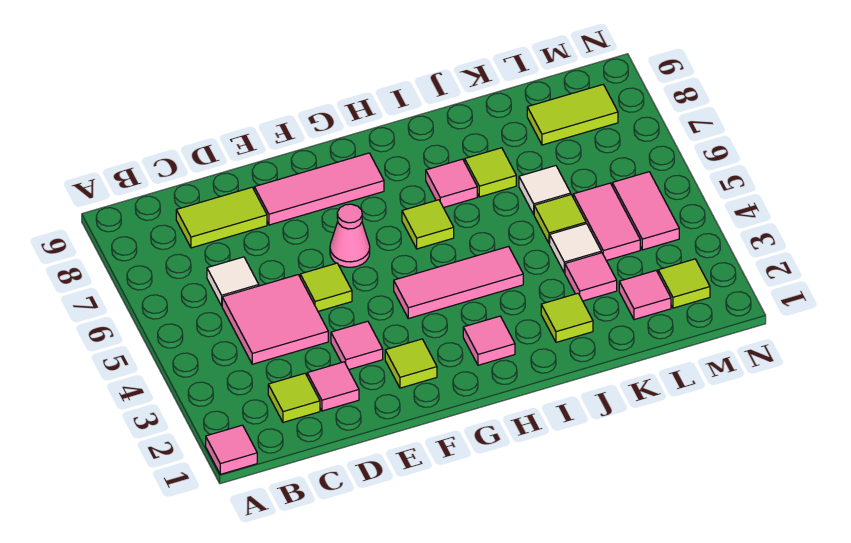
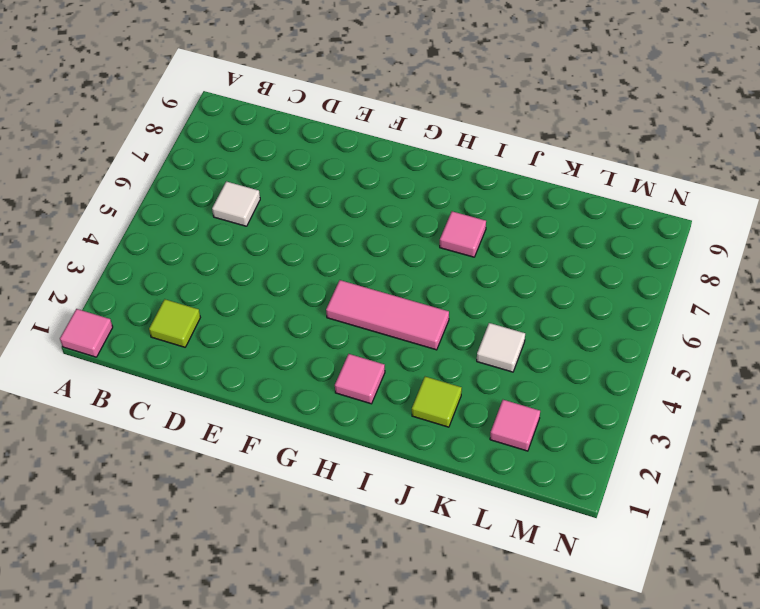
none -> pink tile C4:D5 level 1
none -> lime tile C8:D8 level 1
none -> pink tile D2 level 1

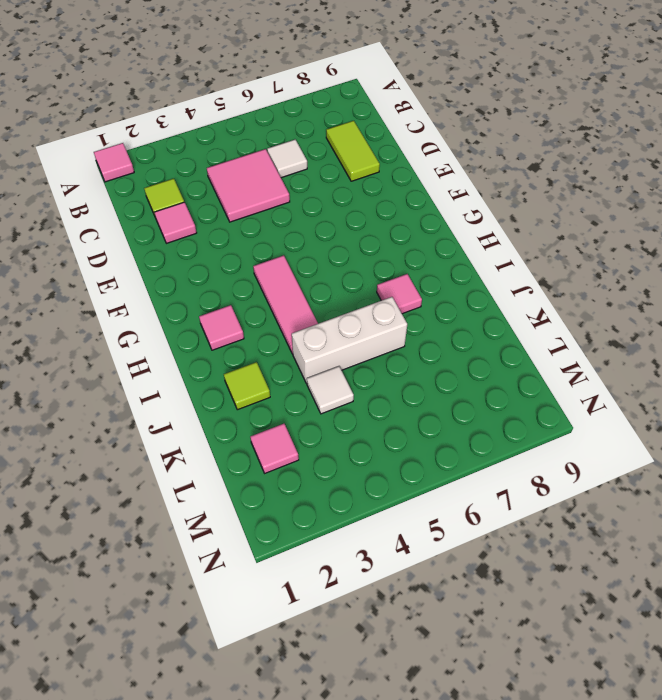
white brick J4:J6 level 1 -> none
none -> pink tile E3 level 1
none -> lime tile E5 level 1
none -> pink tile E8:G8 level 1

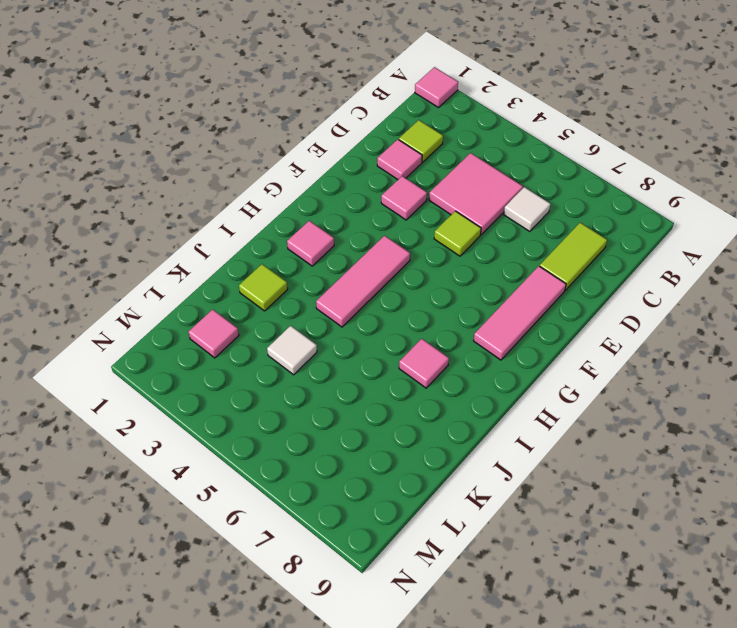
none -> lime tile F2 level 1
none -> pink cone F6 level 1
none -> lime tile H6 level 1

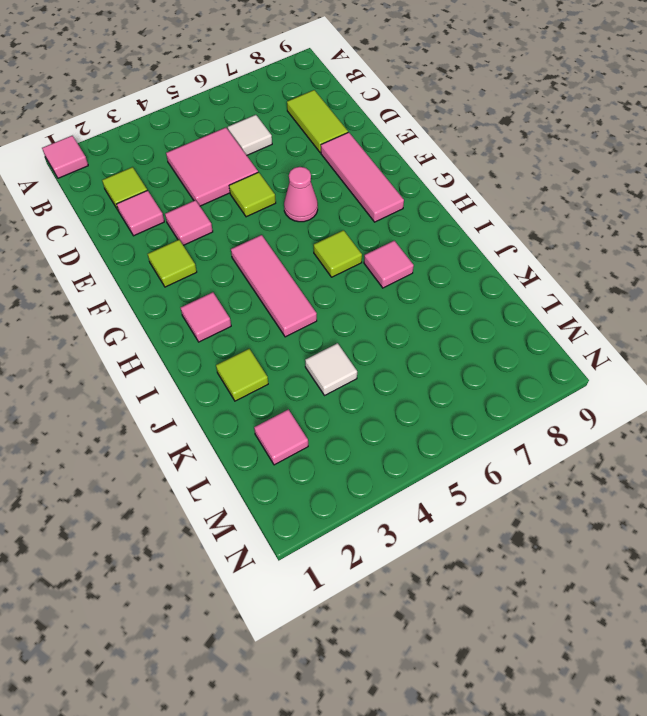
none -> lime tile J7 level 1
none -> pink tile K3 level 1
none -> lime tile K5 level 1

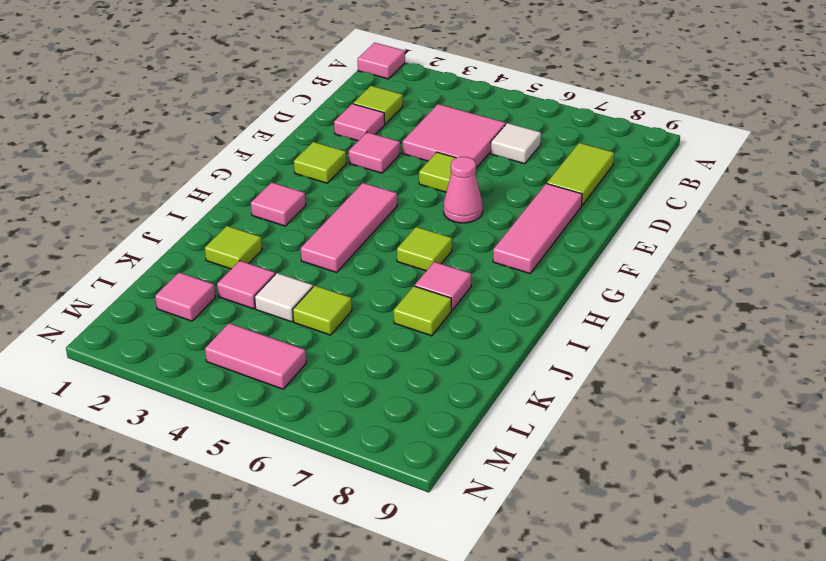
none -> white tile K6 level 1
none -> pink tile L4:L5 level 1
none -> lime tile L8:M8 level 1

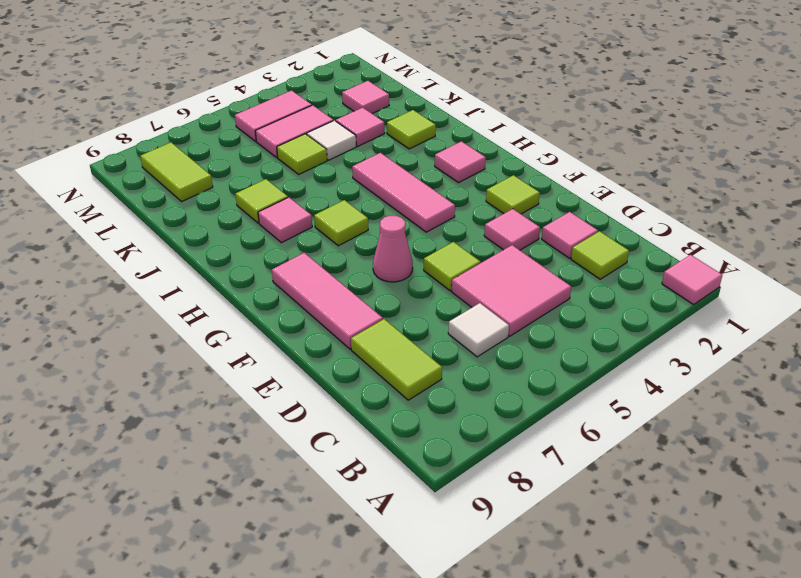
none -> white tile K6 level 1
none -> lime tile M2 level 1

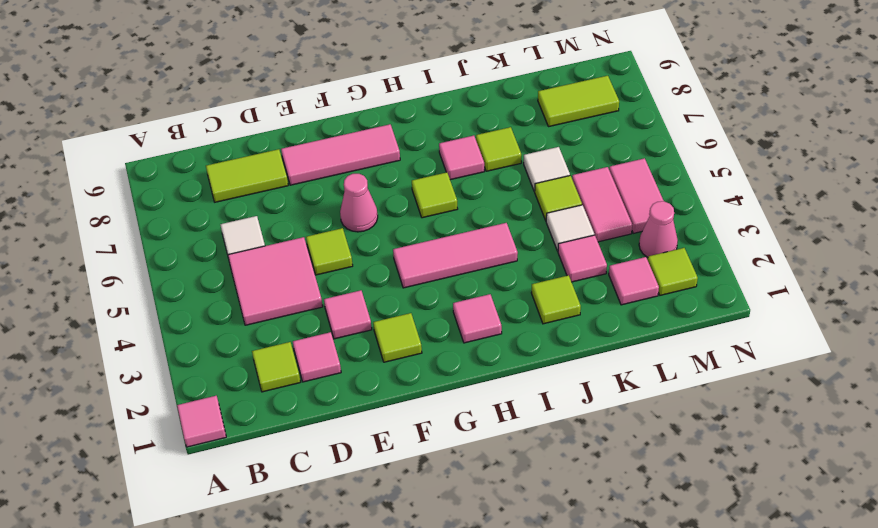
pink cone M3 level 1 -> none

